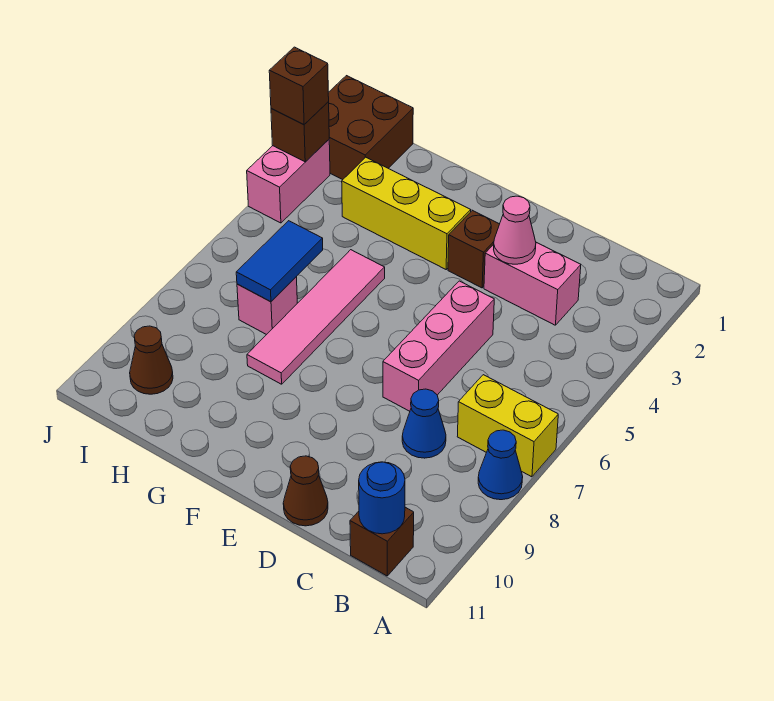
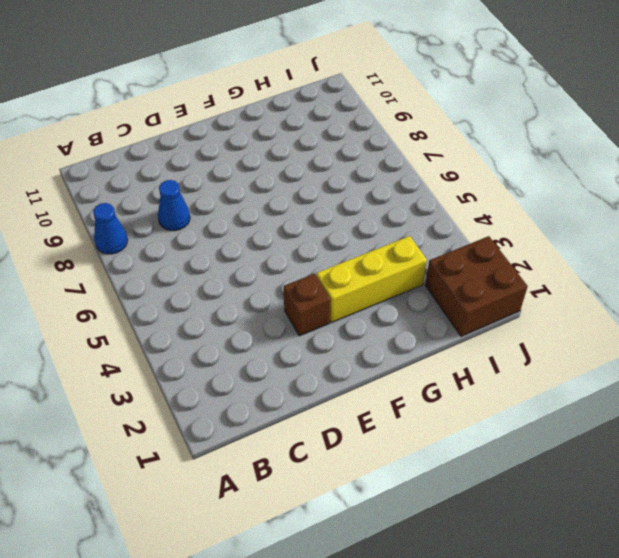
none -> yellow brick A7:B7 level 1
none -> brown brick B11 level 1
none -> pink brick C3:D3 level 1

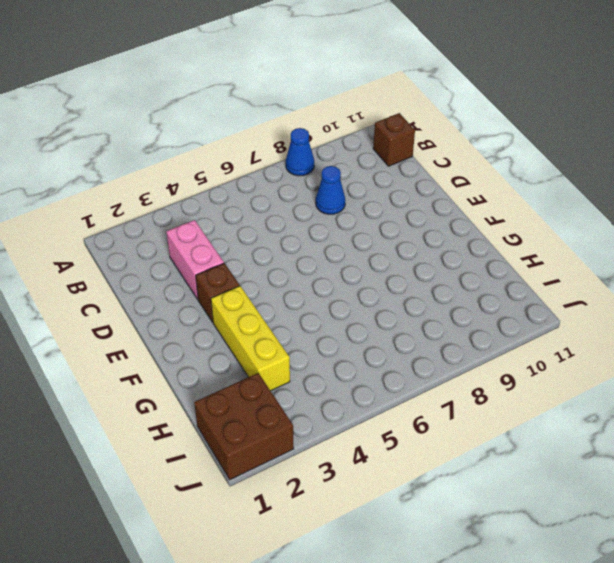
none -> yellow brick A7:B7 level 1
none -> pink brick D5:D7 level 1
none -> brown cone D11 level 1

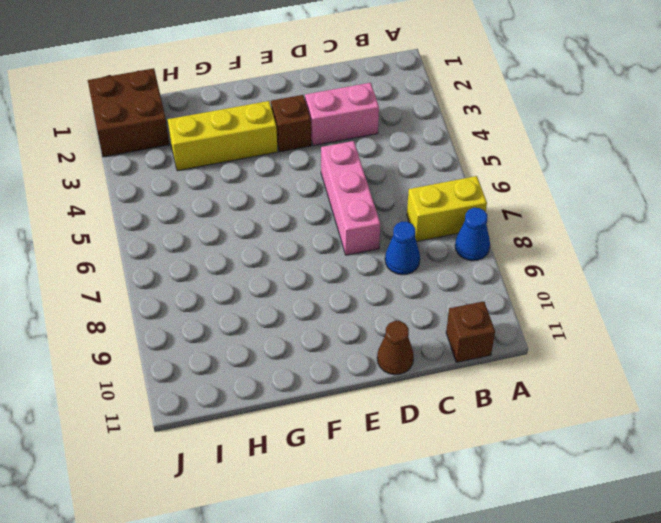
none -> pink tile G5:G8 level 1
none -> pink brick H7 level 1
none -> brown cone I10 level 1

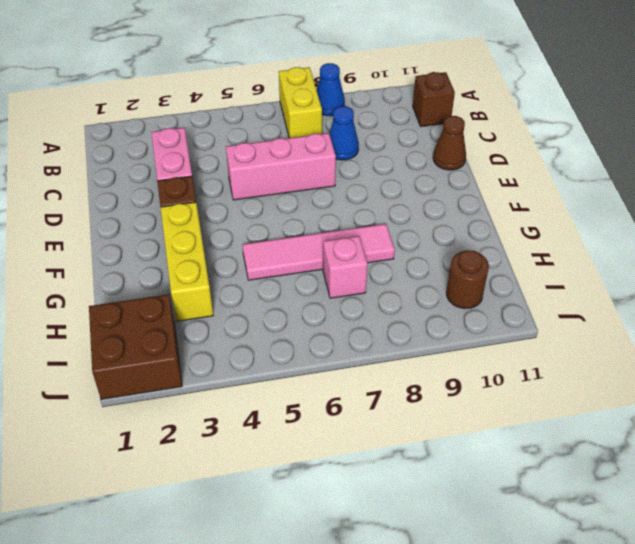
brown round brick I10 level 1 -> brown cone I10 level 1
none -> pink brick J3:J4 level 1
none -> blue round brick B11 level 2
none -> pink cone D3 level 2

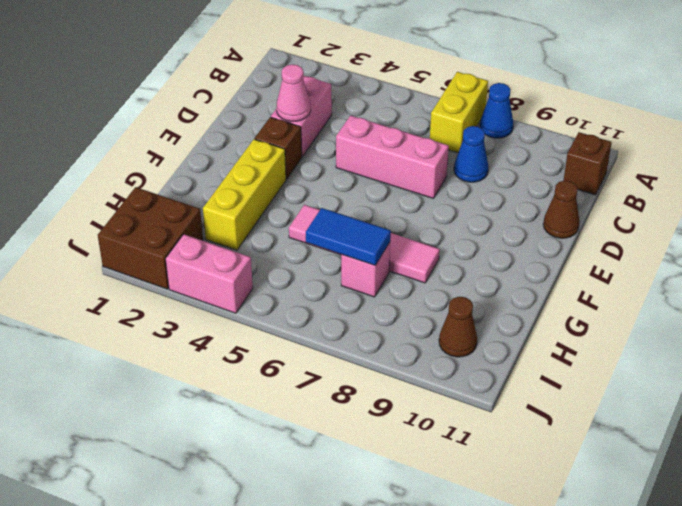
none -> blue round brick B11 level 2
none -> brown brick J3 level 2
none -> brown brick J3 level 3

